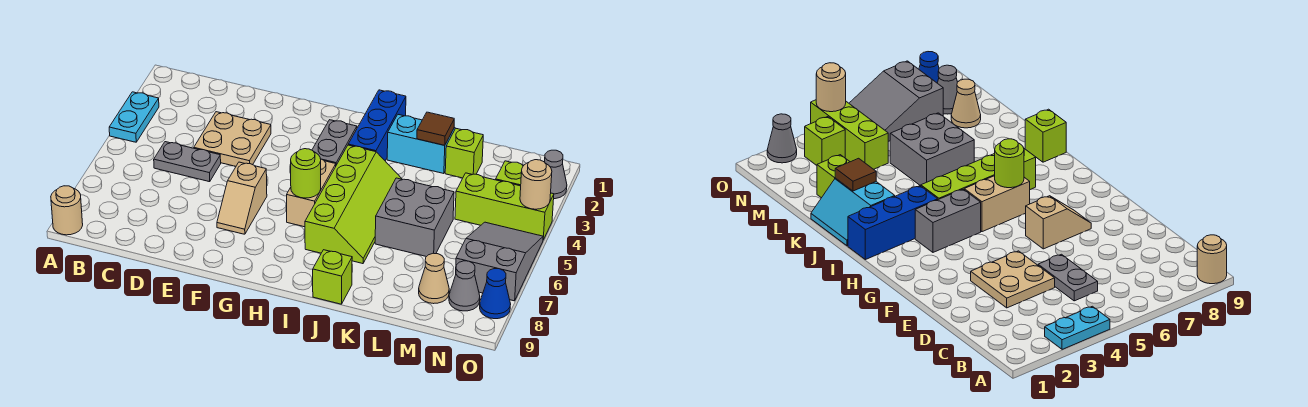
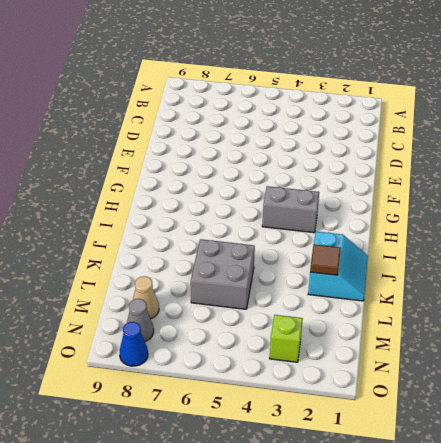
none -> cyan plate A3:A4 level 1
none -> tan round brick A9 level 1
none -> grey plate C5:D5 level 1

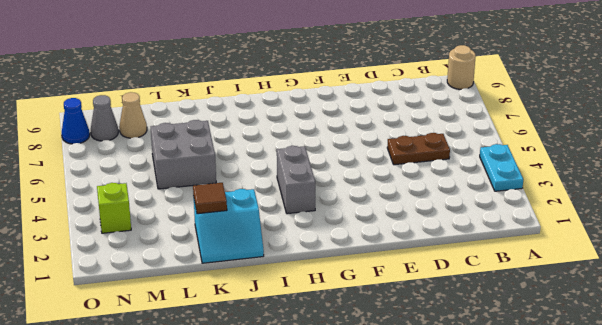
brown plate C5:D5 level 1 -> grey plate C5:D5 level 1
none -> tan plate D3:E4 level 1
none -> tan slope F6:F7 level 1 top 6
none -> tan brick H5:H6 level 1

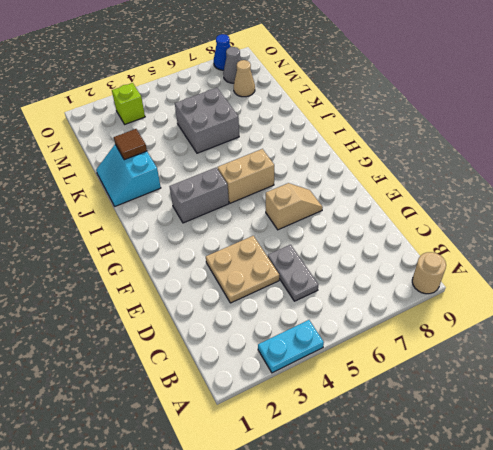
none -> blue brick I1:I3 level 1
none -> lime slope I4:J7 level 1 top I
none -> lime brick J9 level 1

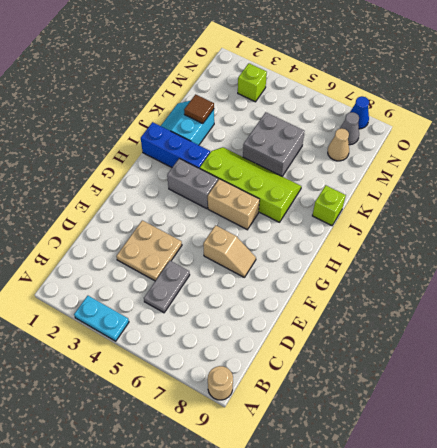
none -> lime brick L2 level 1
none -> lime brick M4:O4 level 1
none -> grey slope N5:O7 level 1 top 7

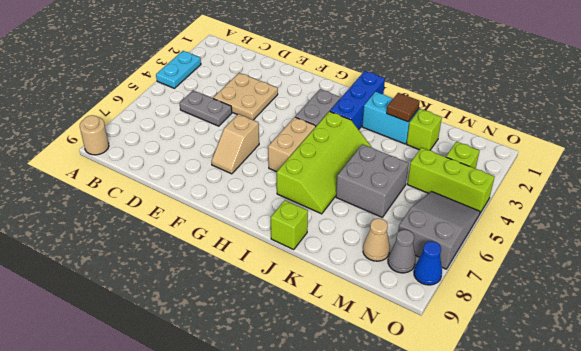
none -> grey cone O2 level 1
none -> lime round brick H6 level 2
none -> tan round brick O4 level 2

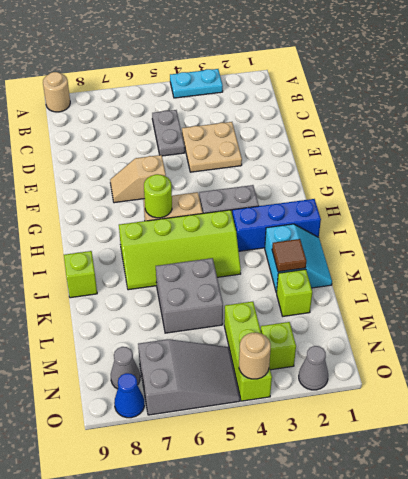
none -> tan cone M8 level 1

